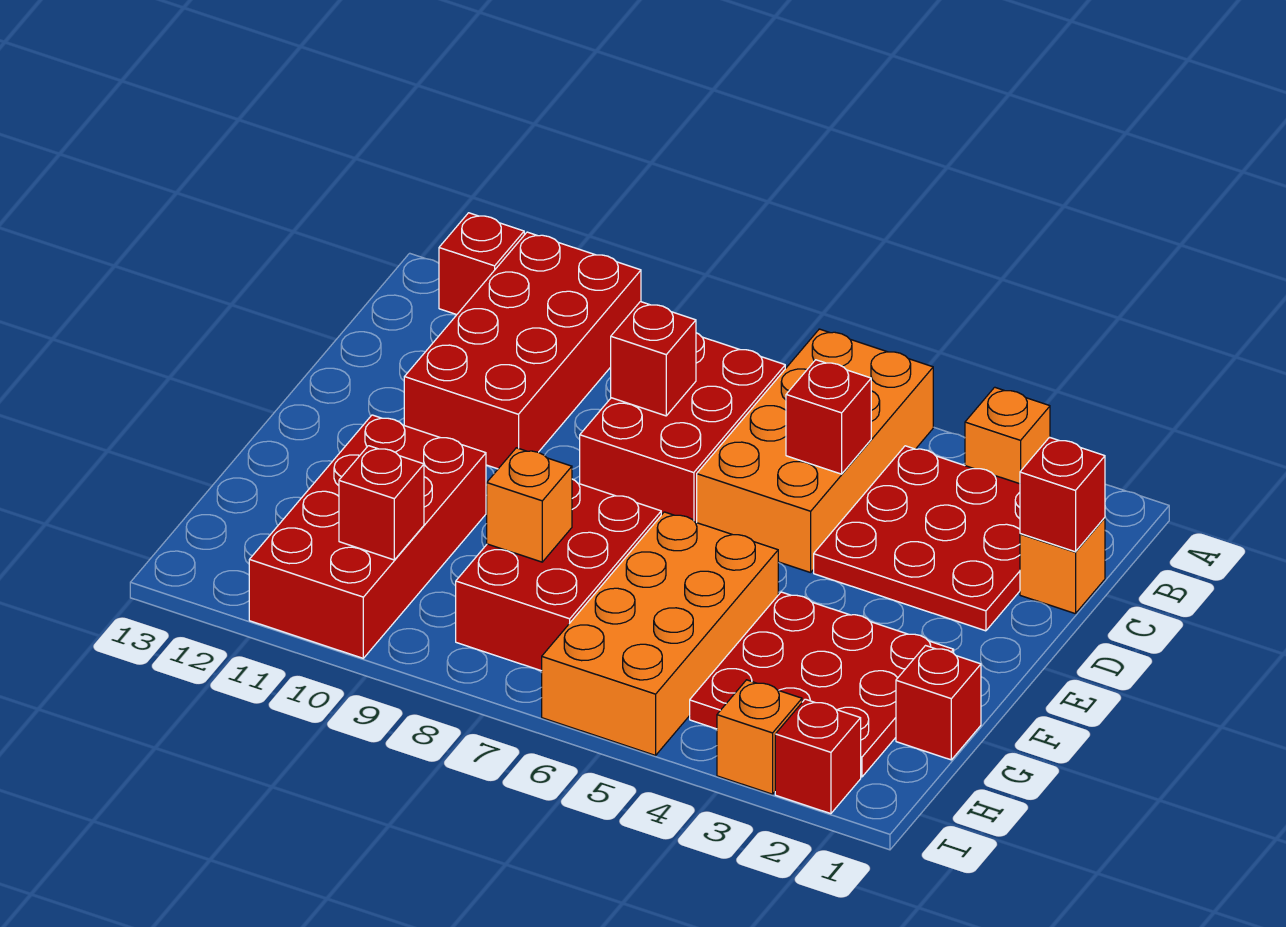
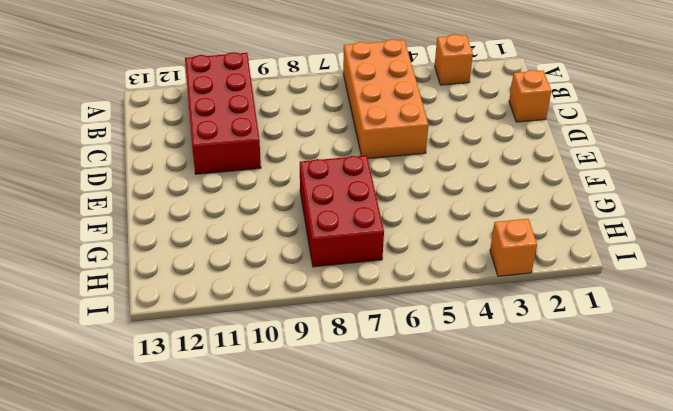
none -> red brick A12 level 1
none -> red plate B2:D4 level 1
none -> red brick B7:D8 level 1

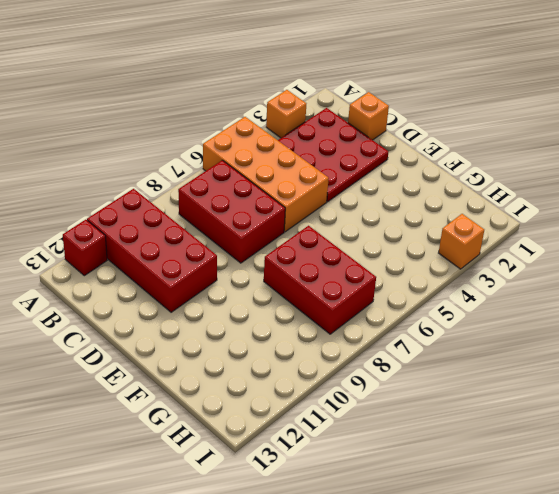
none -> red plate F2:H4 level 1
none -> orange brick F5:I6 level 1
none -> red brick F10:I11 level 1

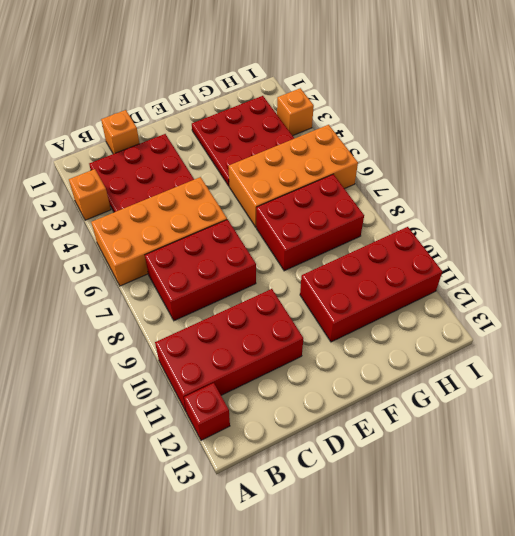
none -> red brick G1 level 1
none -> red brick I2 level 1
none -> red brick C1 level 2

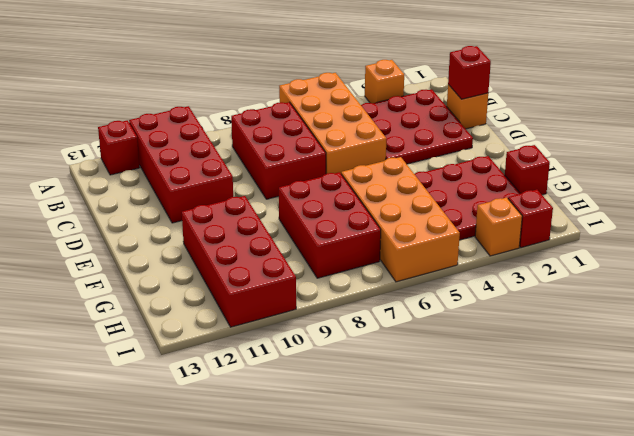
none -> red brick C5 level 2
none -> red brick C8 level 2
none -> orange brick G8 level 2

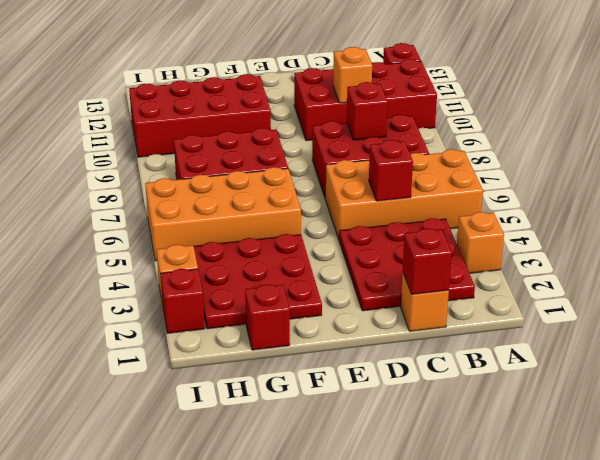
orange brick C10 level 2 -> orange brick G8 level 2
none -> red brick H10 level 2

